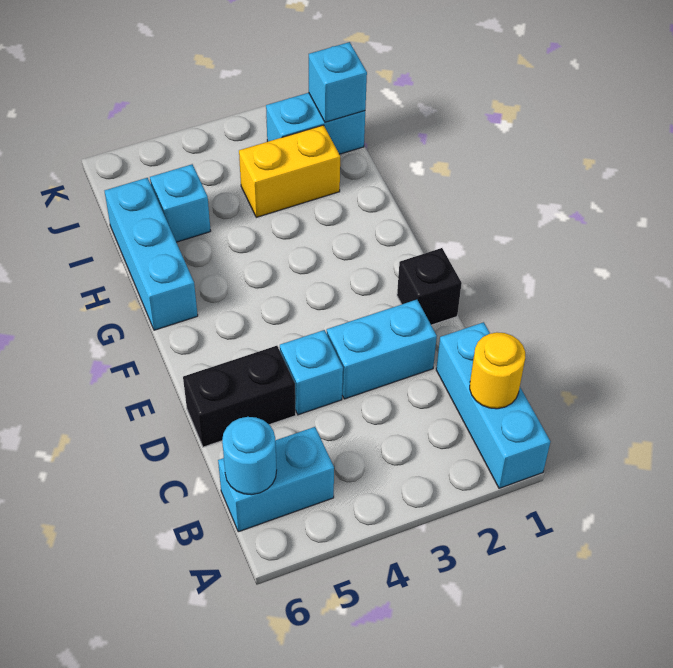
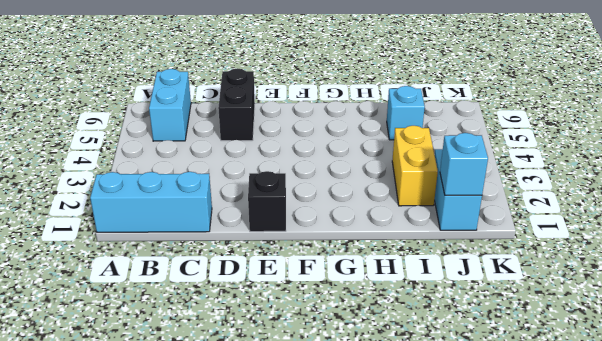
none -> cyan brick D2:D3 level 1
none -> cyan brick D4 level 1
none -> cyan brick G6:I6 level 1

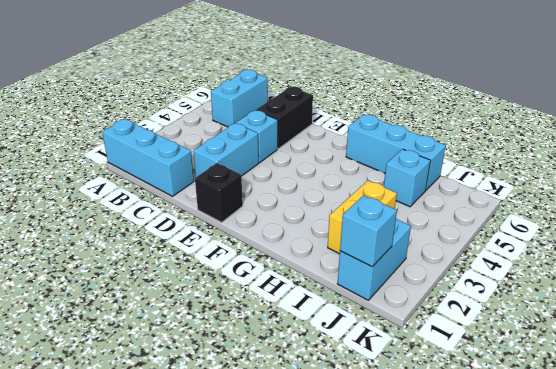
none -> yellow round brick B1 level 2
none -> cyan round brick B6 level 2

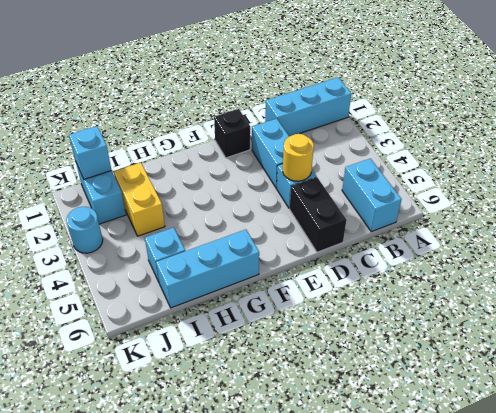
yellow round brick D4 level 2 -> yellow round brick B1 level 2
cyan round brick K3 level 1 -> cyan round brick B6 level 2

